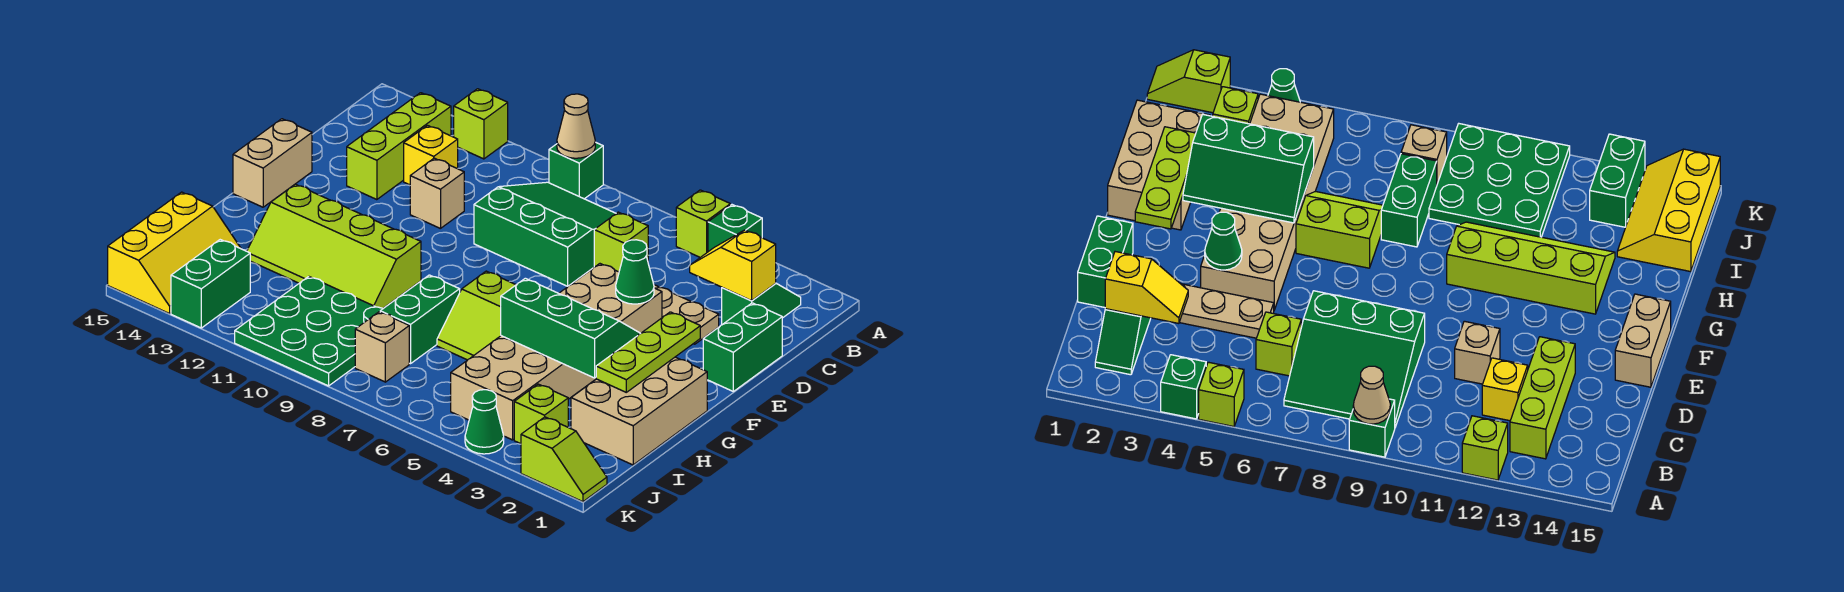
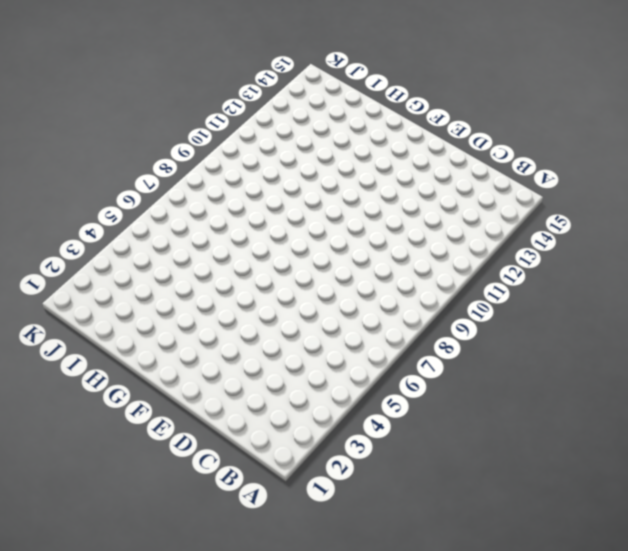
none -> green brick A4 level 1
none -> lime brick A5 level 1
none -> green brick A9 level 1
none -> lime brick A12 level 1

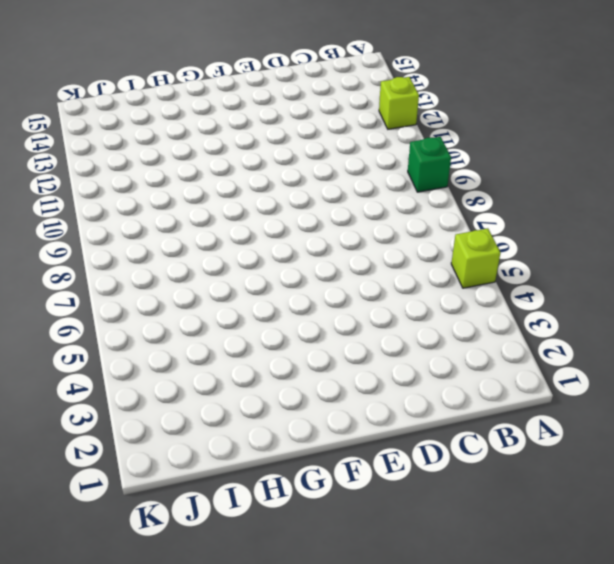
none -> green brick A4 level 1
none -> green slope B2:C2 level 1 top C
none -> green slope B7:D9 level 1 top D
none -> lime brick B13:D13 level 1

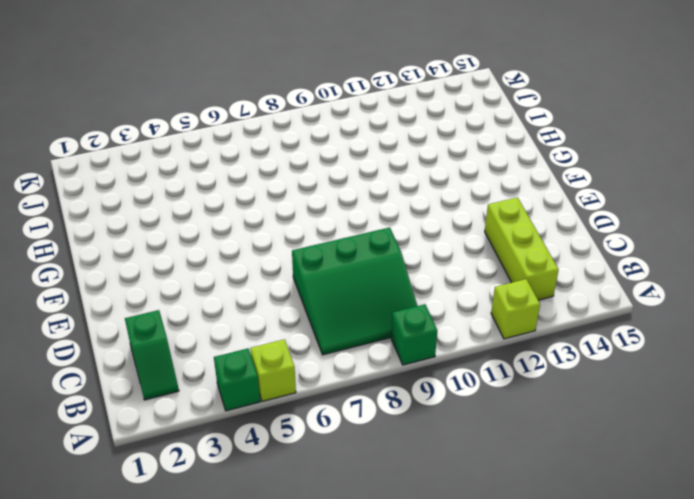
none -> lime brick C6 level 1
none -> yellow brick C12 level 1
none -> green brick D1:E1 level 1
none -> tan plate D3:D5 level 1

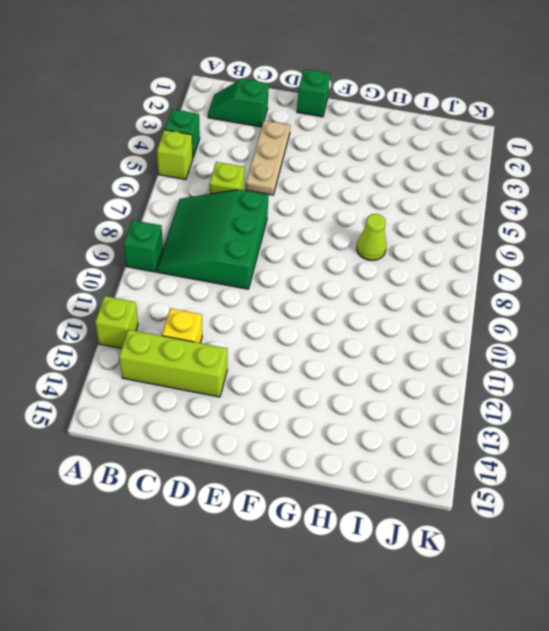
green brick E1 level 1 -> green brick D1:E1 level 1
lime cone H7 level 1 -> lime slope G6:H7 level 1 top G
none -> tan brick D11 level 1
none -> tan brick E4:J5 level 1
none -> tan brick E15:F15 level 1
none -> tan brick G1:I2 level 1

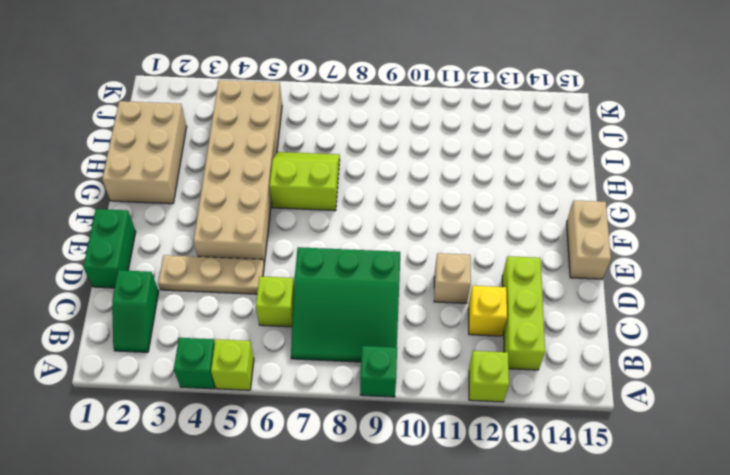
none -> lime slope G10:H13 level 1 top G
none -> green brick H8:I8 level 1
none -> green plate I9:K11 level 1
none -> yellow slope I14:K15 level 1 top 15

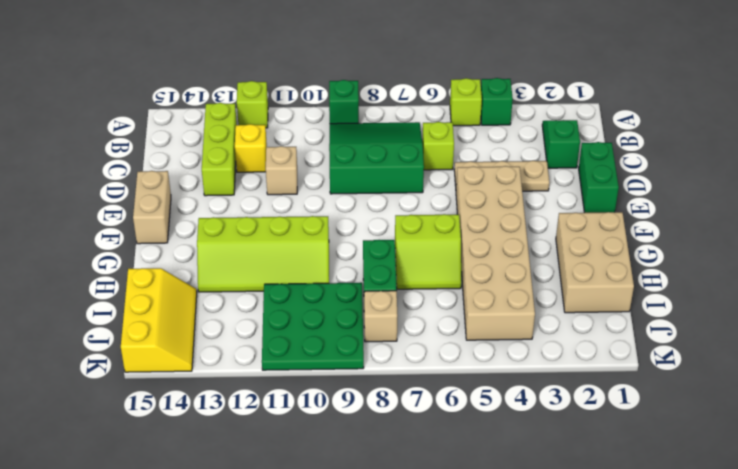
none -> lime brick J3 level 1
none -> green brick J13:K13 level 1
none -> lime slope K1:K2 level 1 top 2
none -> green cone K4 level 1

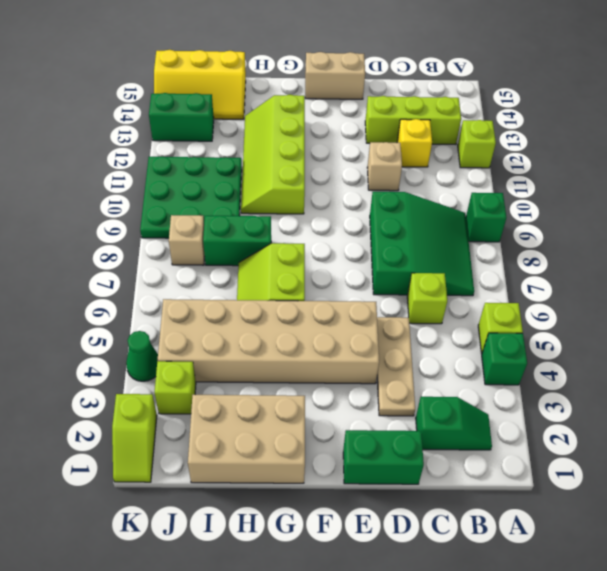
none -> tan cone A9 level 2
none -> yellow slope C2:C3 level 2 top 2
none -> green cone E4 level 2
none -> lime plate F2:H2 level 2

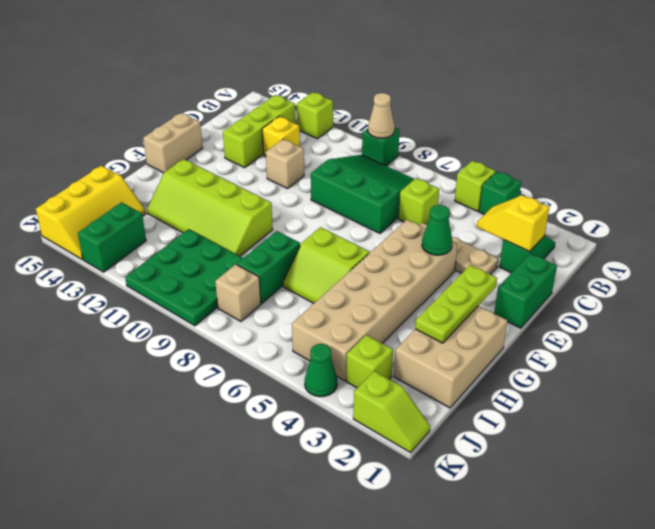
none -> green slope G3:H5 level 2 top H

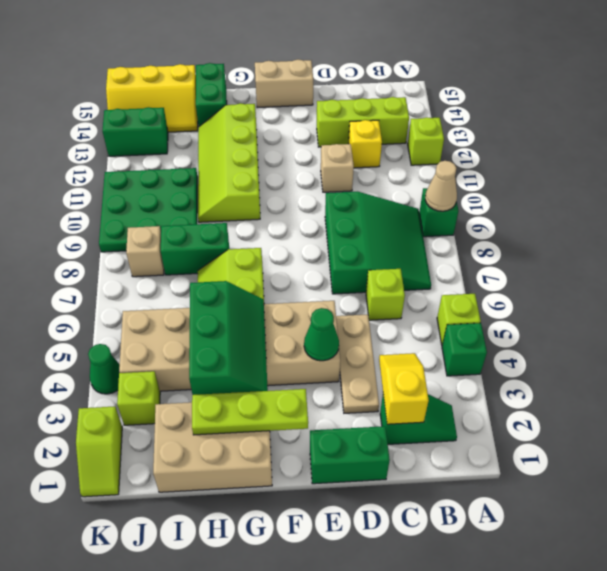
green brick H14:H15 level 1 -> none

